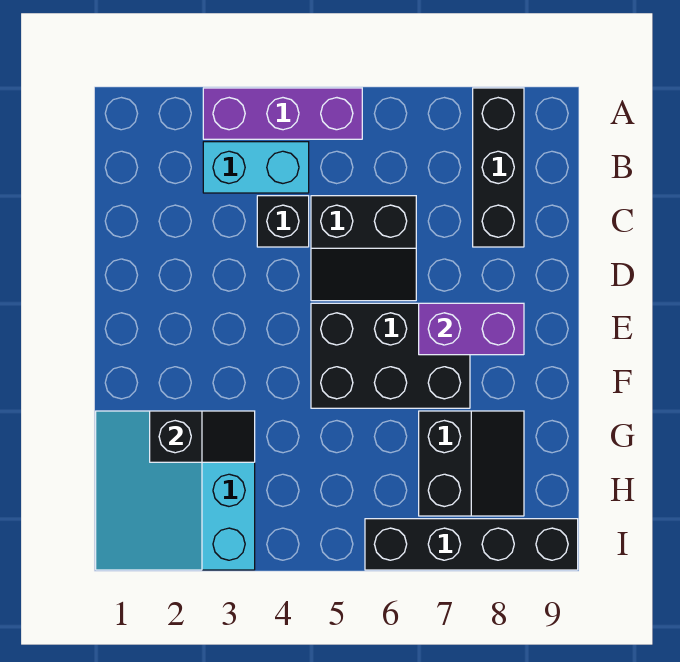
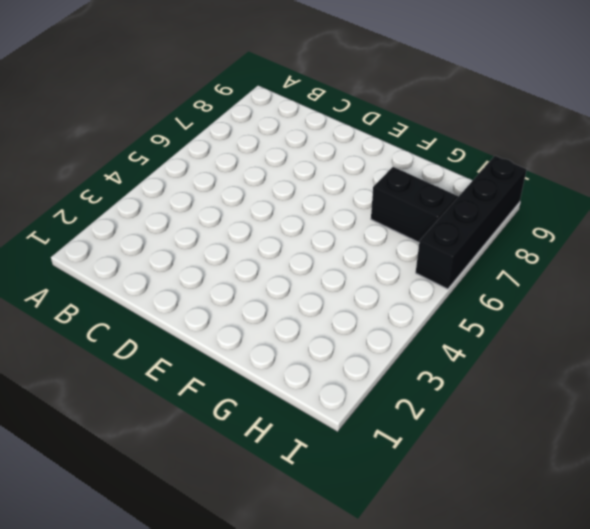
none -> purple brick A3:A5 level 1
none -> black brick A8:C8 level 1

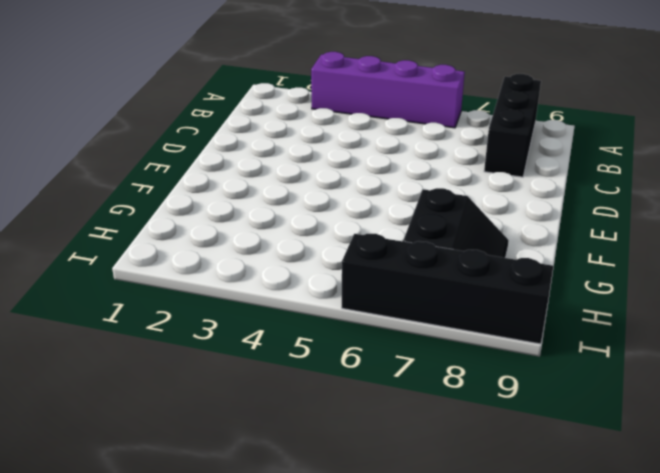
purple brick A3:A6 level 1 -> purple brick A3:A5 level 1
none -> cyan brick B3:B4 level 1
none -> black brick C4 level 1

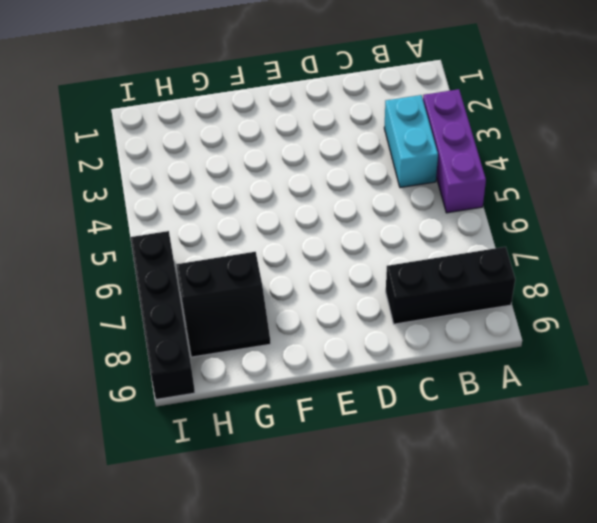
none -> black brick C4 level 1
none -> black slope C5:D6 level 1 top C

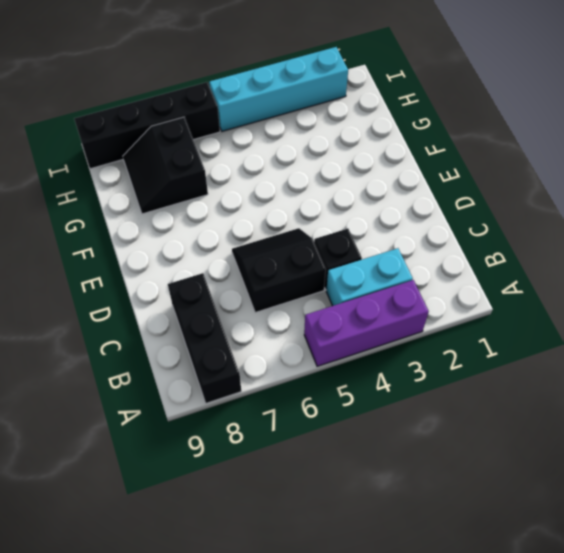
cyan brick I2:I5 level 1 -> cyan slope G1:I3 level 1 top 3
none -> black brick E5:F7 level 1
none -> purple brick E7:E8 level 2

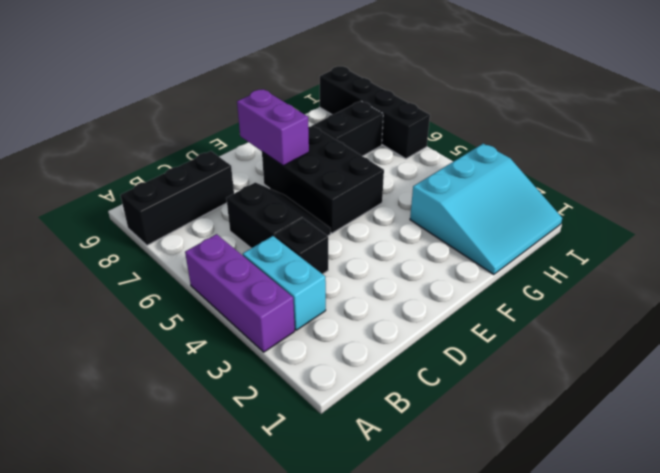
none -> black slope G2:G3 level 2 top 2

